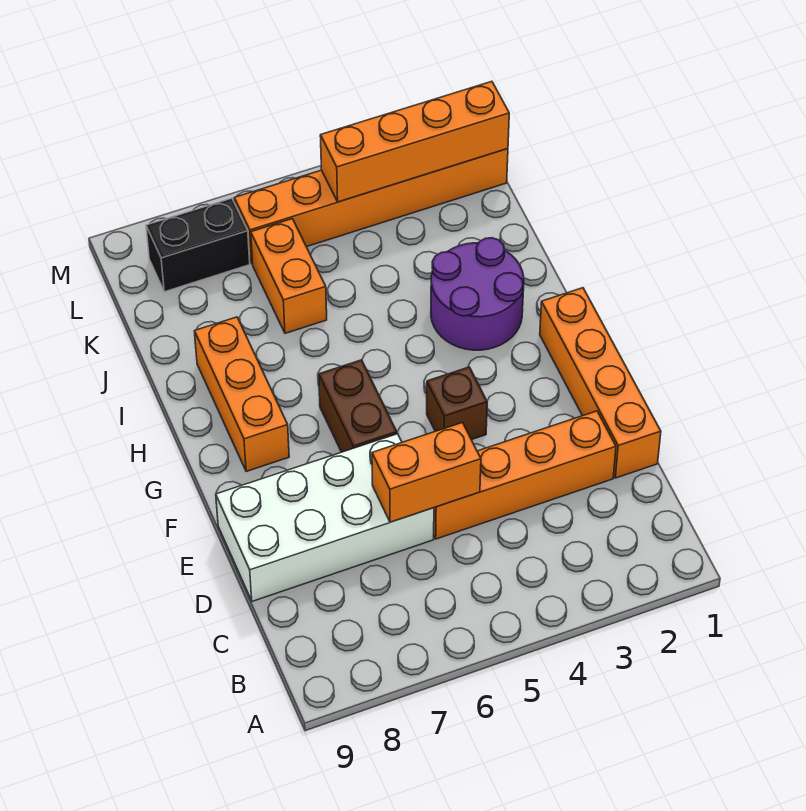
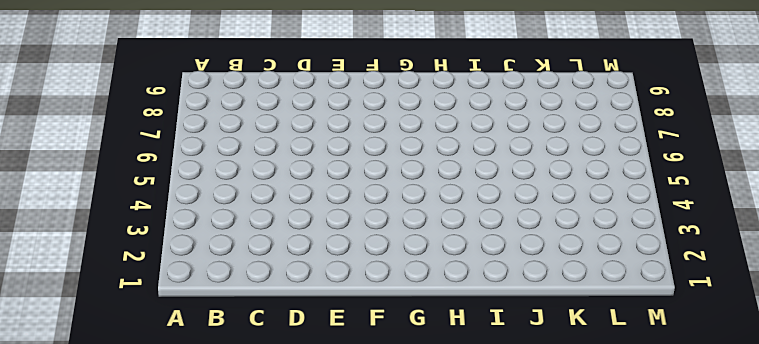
none -> orange brick D1:G1 level 1
none -> orange brick D2:D5 level 1
none -> white brick D6:E9 level 1

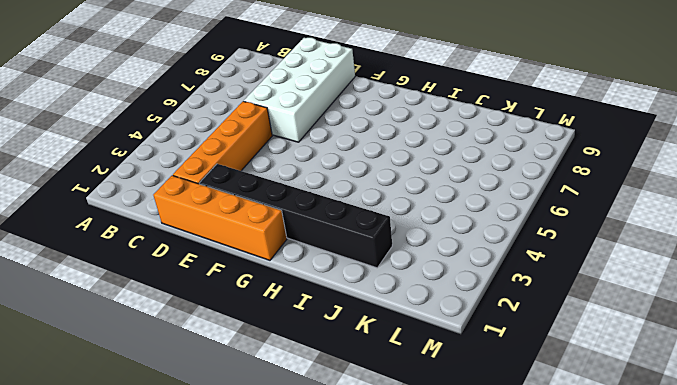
black brick E2:J2 level 1 -> purple round brick H2:I3 level 1
none -> brown brick F4 level 1
none -> brown brick F6:G6 level 1
none -> orange brick G8:I8 level 1

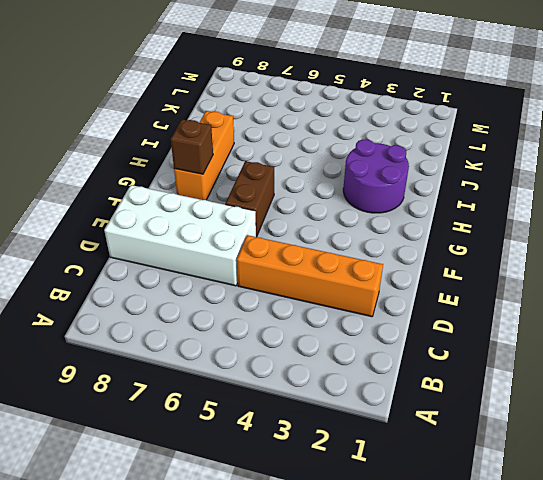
brown brick G8 level 2 -> brown brick F4 level 1
none -> orange brick D1:G1 level 1
none -> orange brick J6:K6 level 1
none -> orange brick L1:L6 level 1

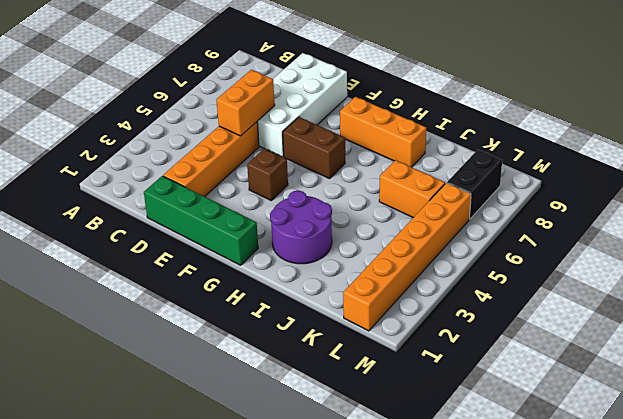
green brick D1:G1 level 1 -> orange brick D1:G1 level 1
none -> orange brick L1:L4 level 2

